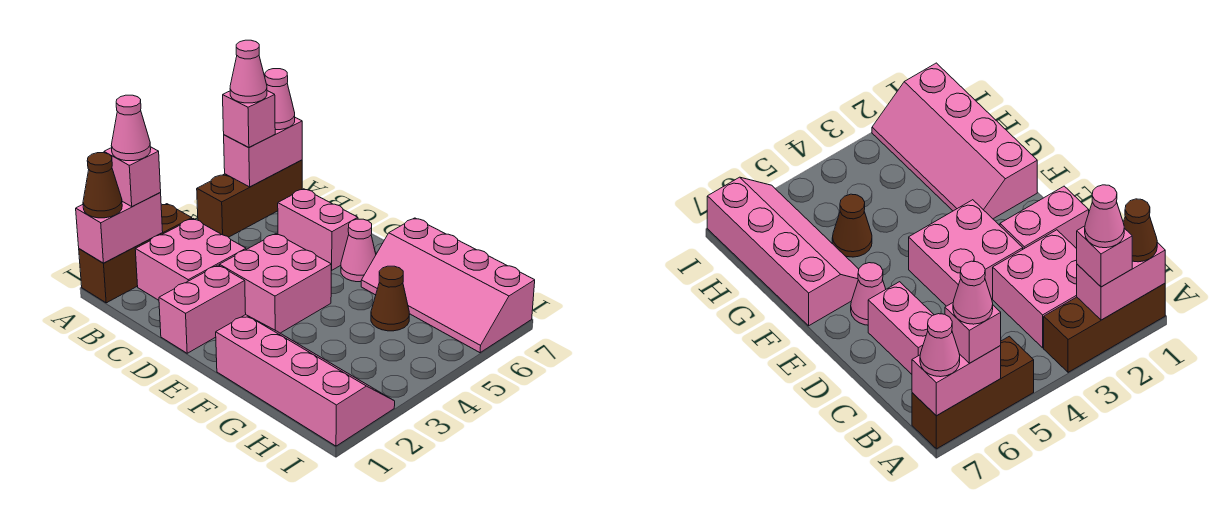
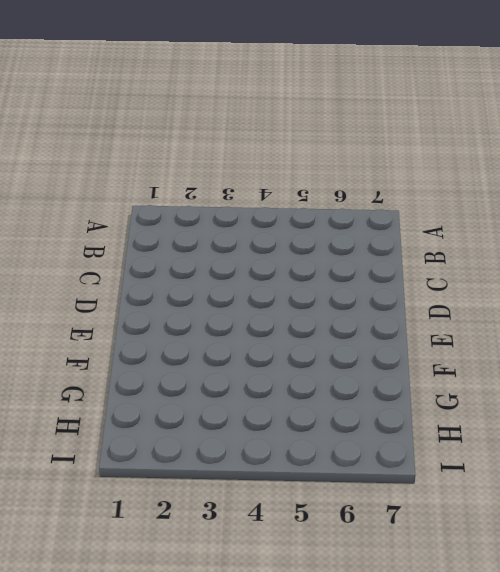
none -> brown brick A1:A3 level 1
none -> brown brick A5:A7 level 1
none -> pink brick B2:C3 level 1

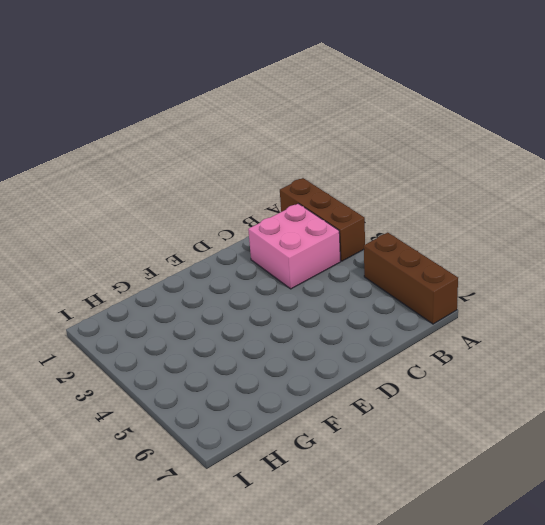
none -> pink brick C6:D6 level 1
none -> pink brick D1:D2 level 1
none -> pink brick D3:E4 level 1

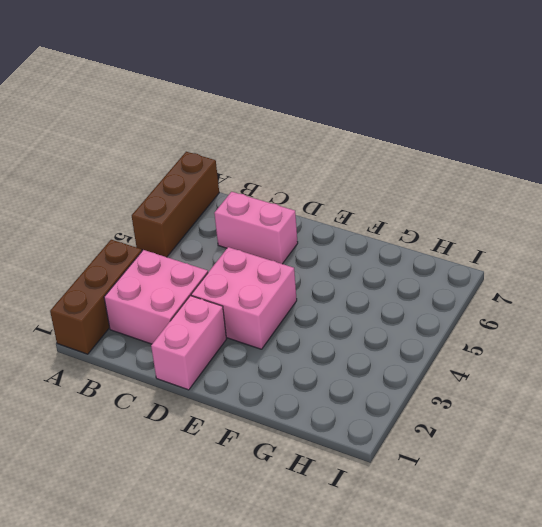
none -> pink cone E6 level 1
none -> pink slope F1:I2 level 1 top 1
none -> pink slope F6:I7 level 1 top 7

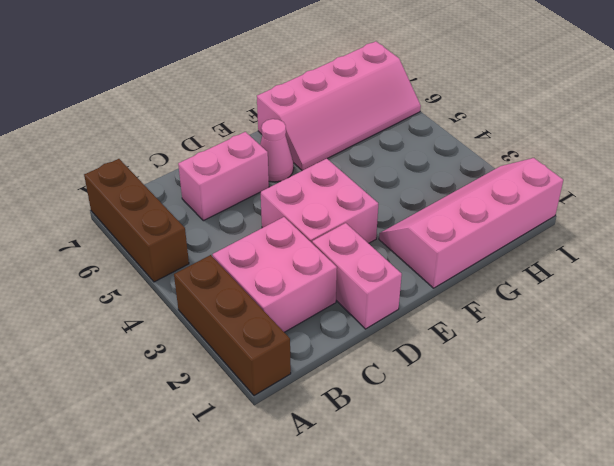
none -> brown cone G5 level 1
none -> pink brick A1:A2 level 2
none -> pink brick A6:A7 level 2

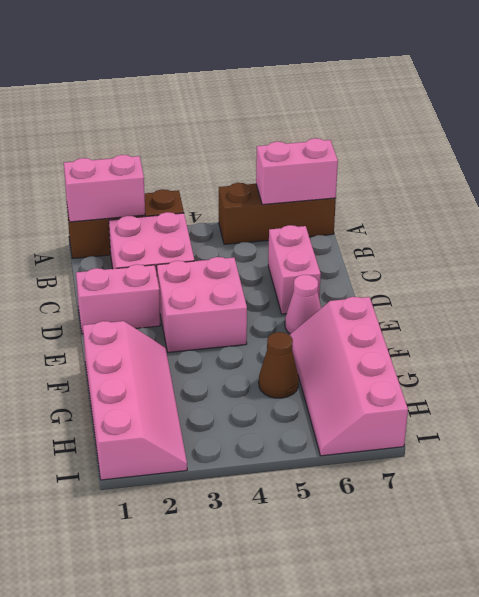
none -> brown cone A1 level 3
none -> pink brick A2 level 3
none -> pink brick A6 level 3

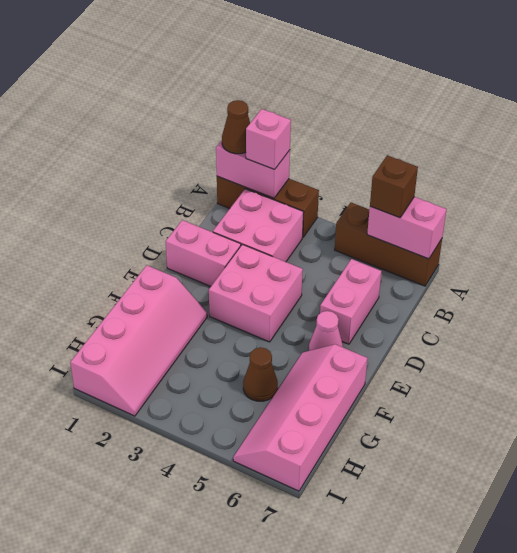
brown brick A6 level 3 -> pink brick A6 level 3
none -> pink cone A7 level 3
none -> pink cone A2 level 4
none -> pink cone A6 level 4

